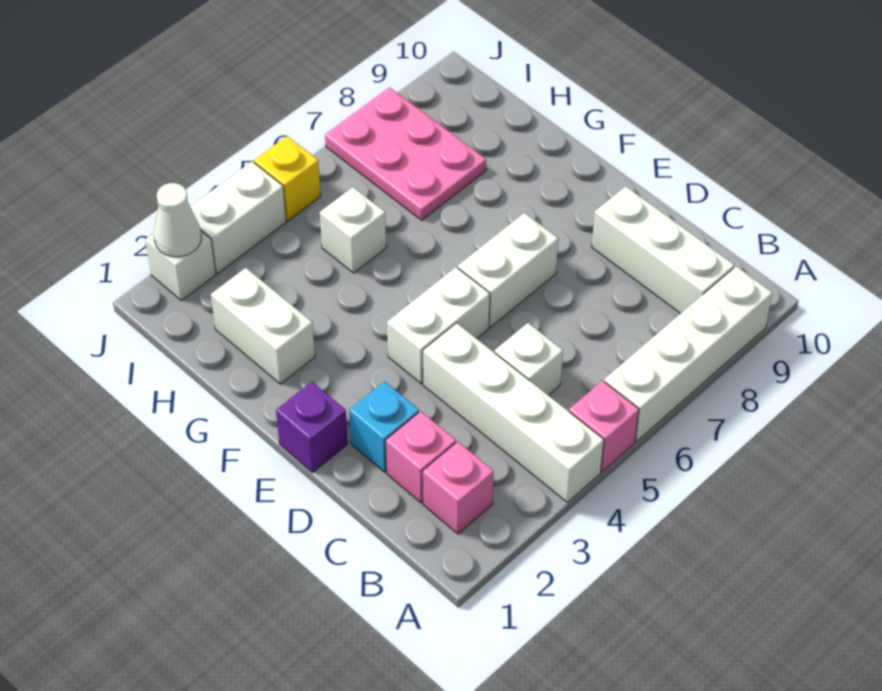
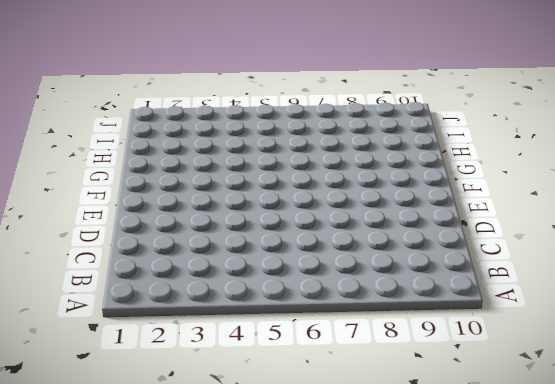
none -> white brick A4:D4 level 1
none -> pink brick A5 level 1
none -> white brick A6:A9 level 1

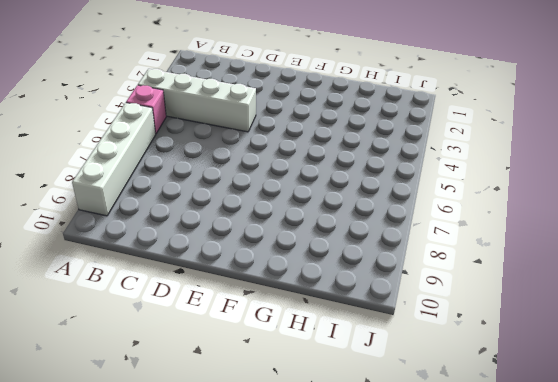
none -> pink brick B2 level 1
none -> white brick B9:D9 level 1
none -> pink brick C2 level 1

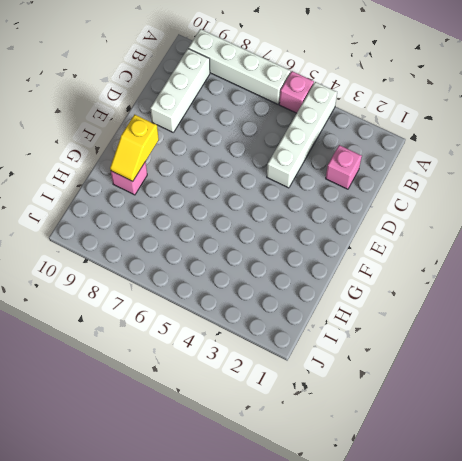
yellow slope F9:G9 level 2 top F -> none
pink brick G9 level 1 -> pink brick B2 level 1
none -> white brick C5 level 1
none -> cyan brick D2 level 1
none -> purple brick E1 level 1

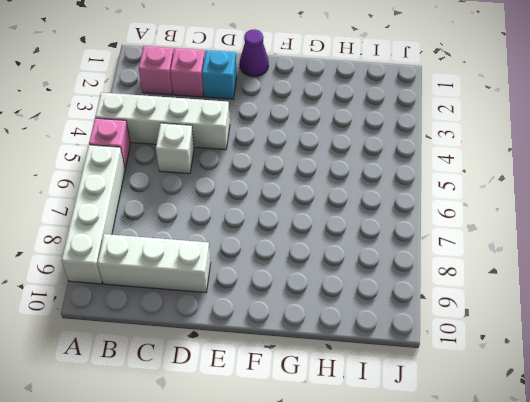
purple cone E1 level 1 -> purple brick E1 level 1
none -> white brick E4:E5 level 1
none -> white brick E6:E7 level 1
none -> white brick G2:H2 level 1

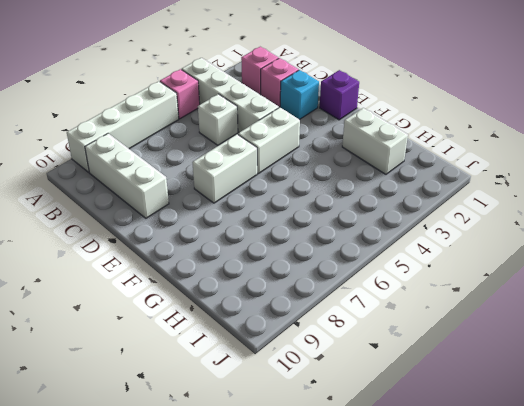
none -> white brick H5 level 1
none -> pink plate H7:J8 level 1
none -> white brick J2 level 1

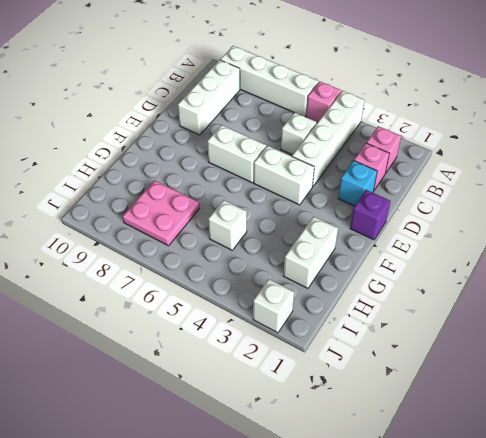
pink plate H7:I8 level 1 -> pink plate H7:J8 level 1
none -> white brick J3:J4 level 1
none -> yellow brick J5 level 1
none -> white cone J2 level 2

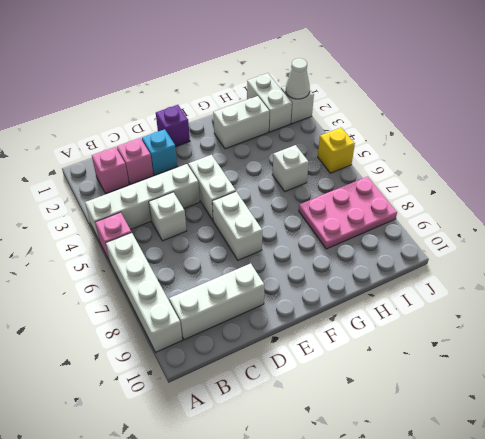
white brick I1:I2 level 1 -> white brick J3:J4 level 1

